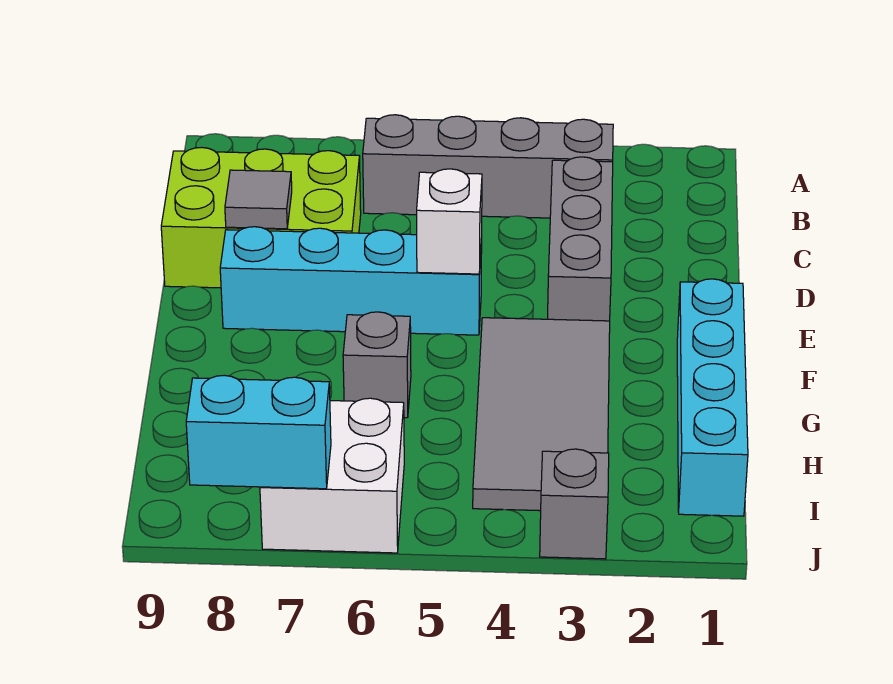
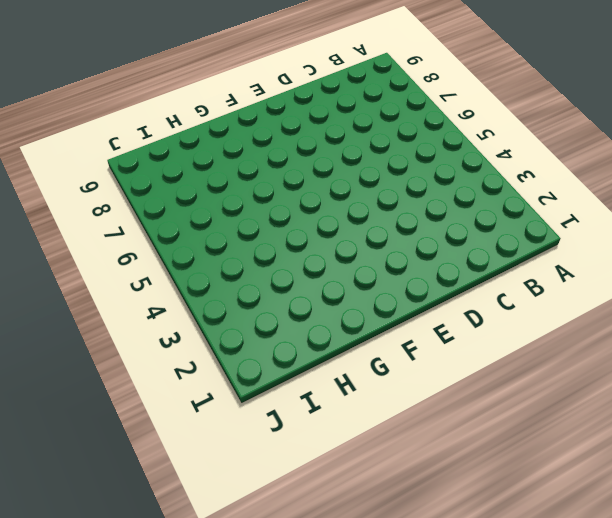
none -> grey brick B3:B6 level 1
none -> grey brick C3:E3 level 1
none -> lime brick C7:D9 level 1

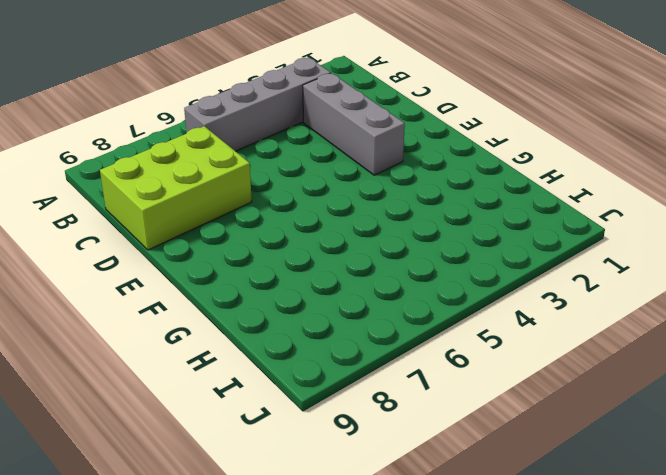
none -> cyan brick E5:E8 level 1
none -> cyan brick F1:I1 level 1
none -> grey tile F3:I4 level 1

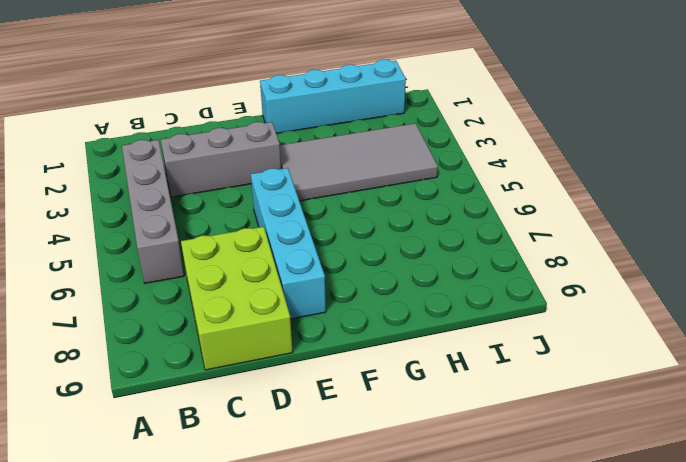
none -> grey brick G6 level 1
none -> white brick I6:J7 level 1
none -> grey brick J3 level 1

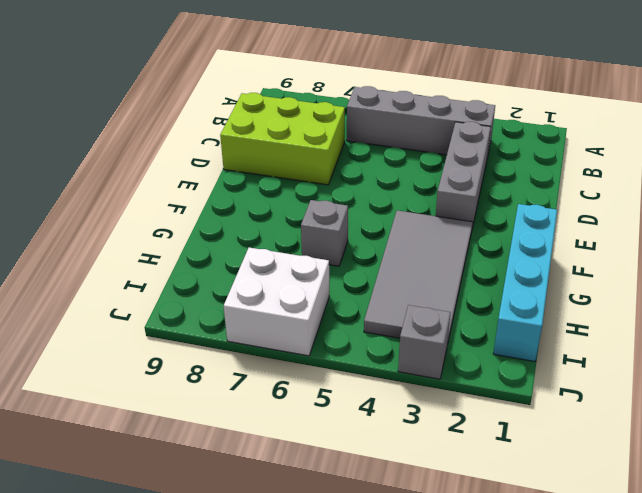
none -> cyan brick E5:E8 level 1
none -> grey tile D8 level 2
none -> white brick E5 level 2

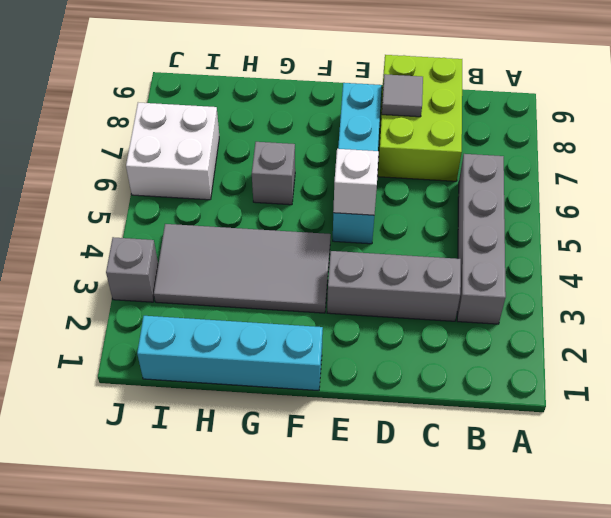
none -> cyan brick J7:J8 level 2

